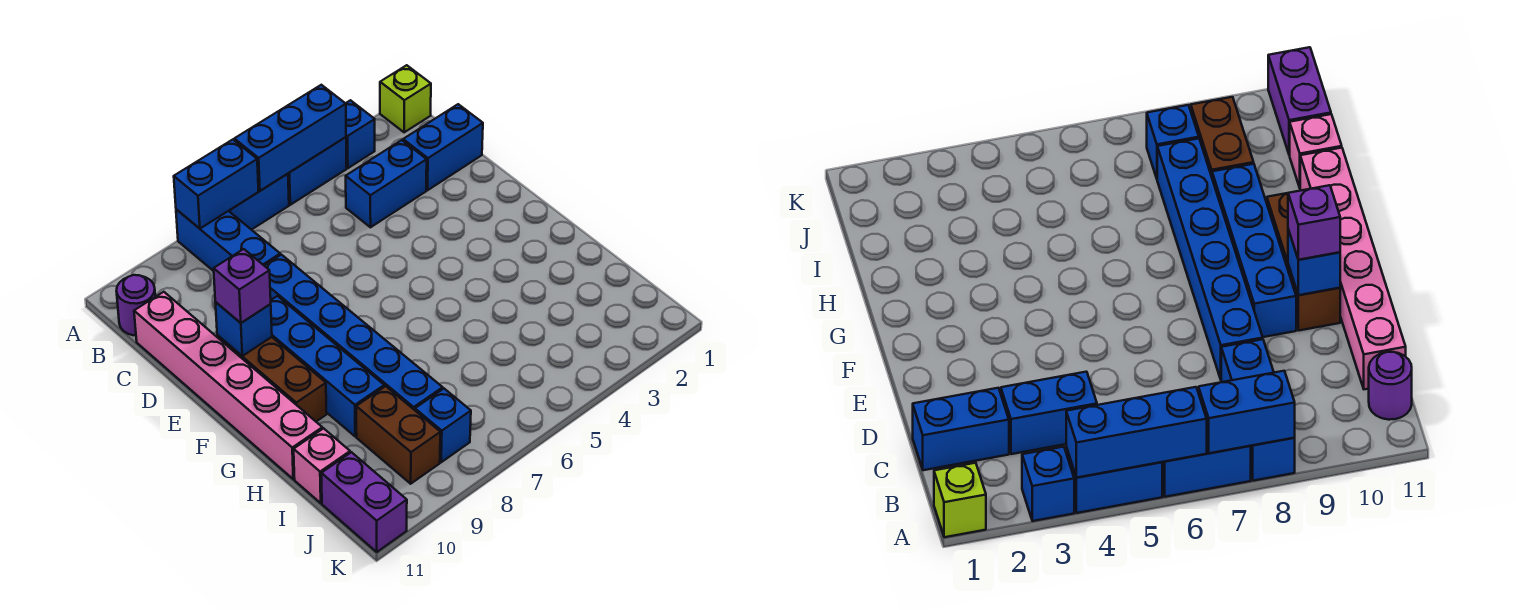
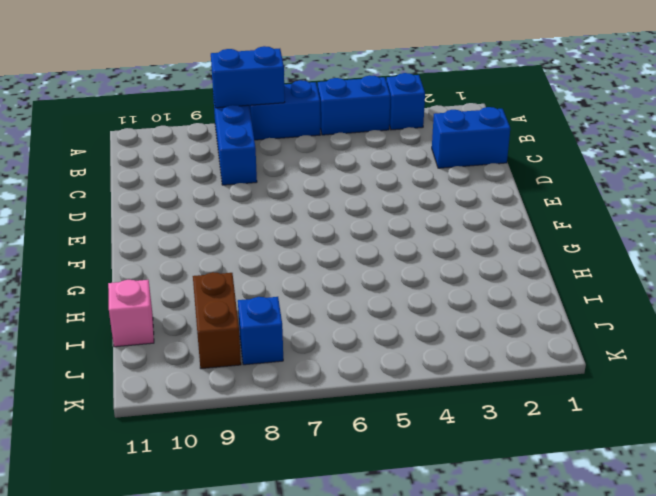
none -> lime brick A1 level 1
none -> purple round brick B11 level 1
none -> blue brick C3:C4 level 1

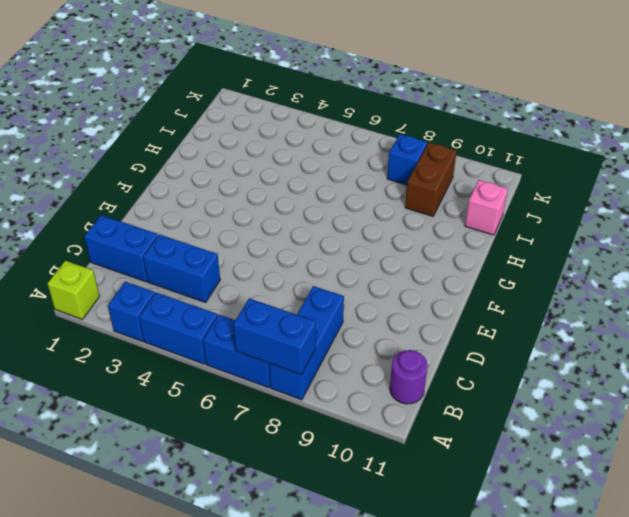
none -> pink brick C11:H11 level 1
none -> blue brick D8:I8 level 1
none -> blue brick E9:H9 level 1

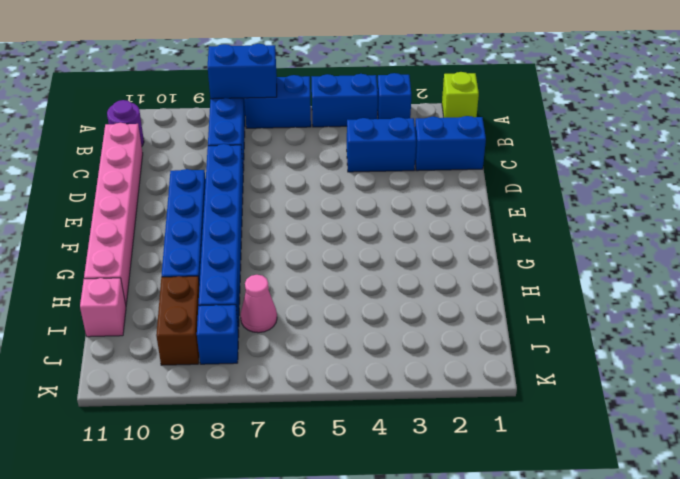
pink cone I7 level 1 -> none
none -> brown brick E10:G10 level 1
none -> purple brick J11:K11 level 1
none -> blue brick A4:A6 level 2

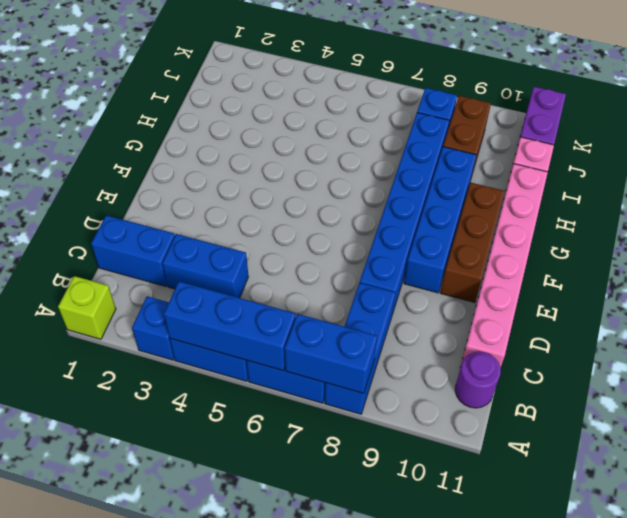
none -> blue brick E10 level 2
none -> purple brick E10 level 3

